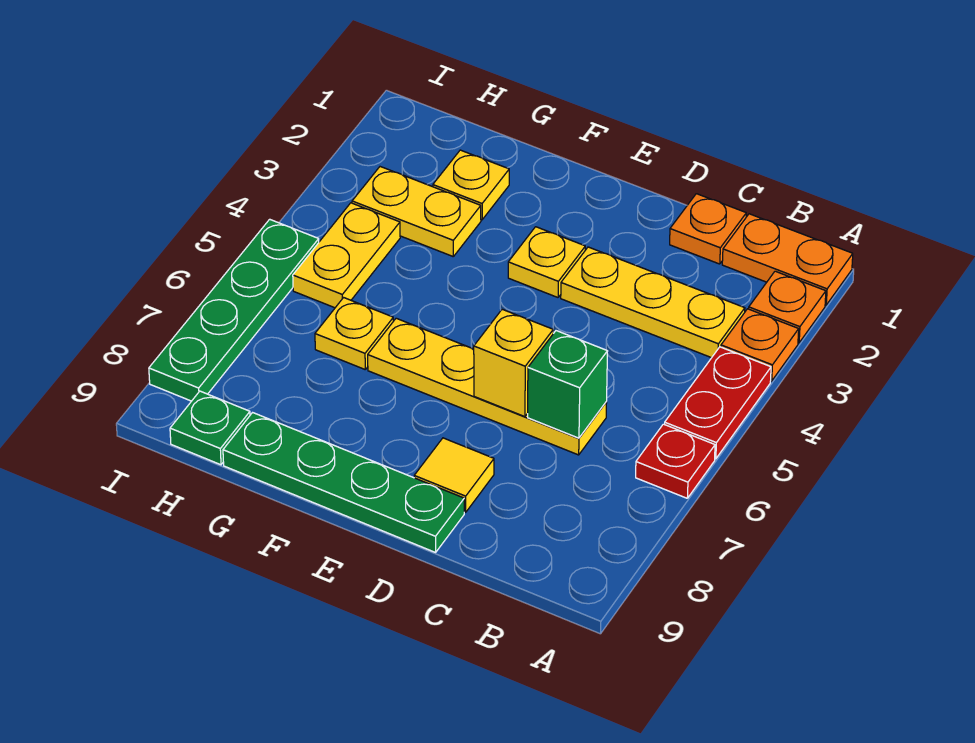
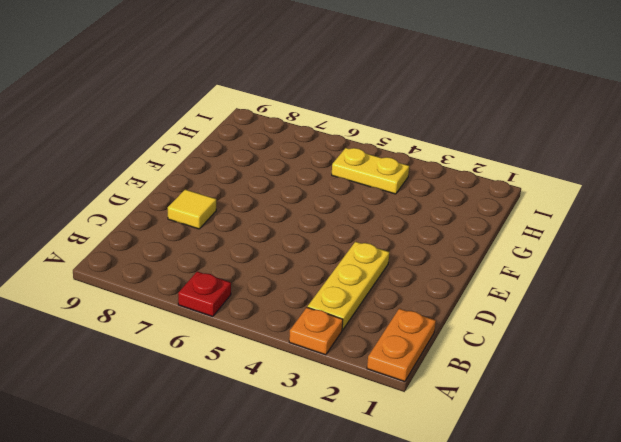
none -> orange plate A2 level 1
none -> red plate A4:A5 level 1
none -> orange plate C1 level 1

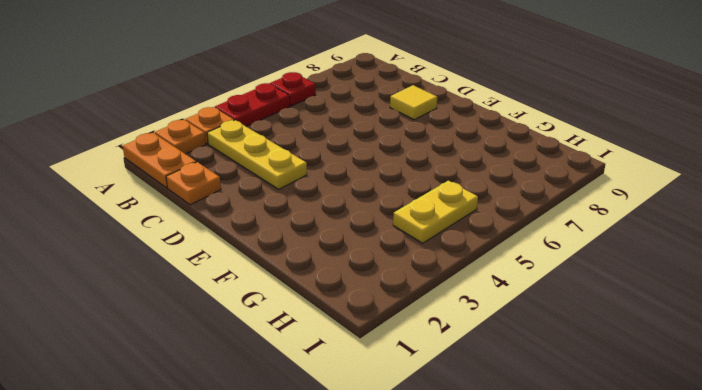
none -> yellow plate C6:F6 level 1
none -> green plate D9:G9 level 1
none -> yellow plate E3 level 1

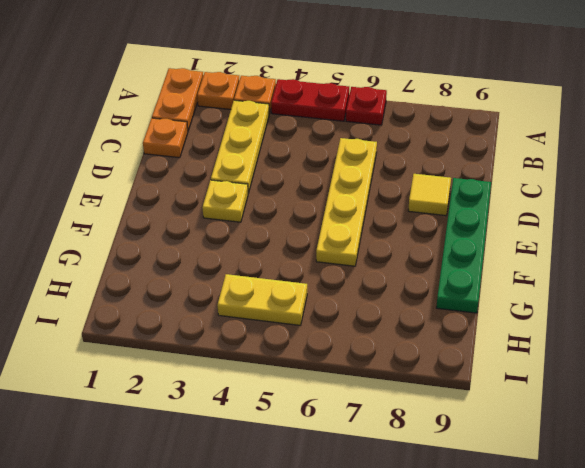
none -> yellow plate G2 level 1
none -> yellow plate G3:H3 level 1
none -> yellow plate G6 level 1

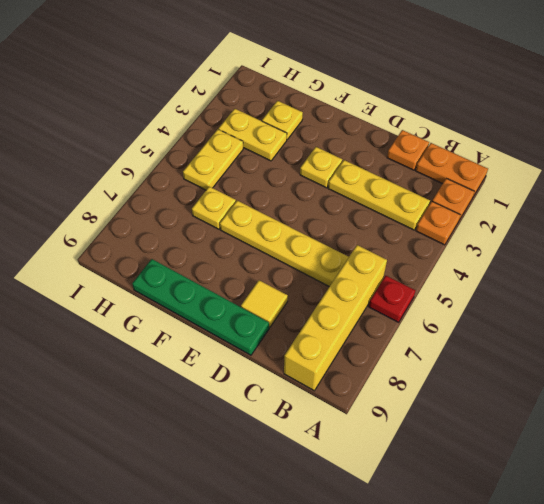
yellow brick B6:B9 level 1 -> none
none -> red plate A4:A5 level 1
none -> green plate H9 level 1
none -> green plate I5:I8 level 1

